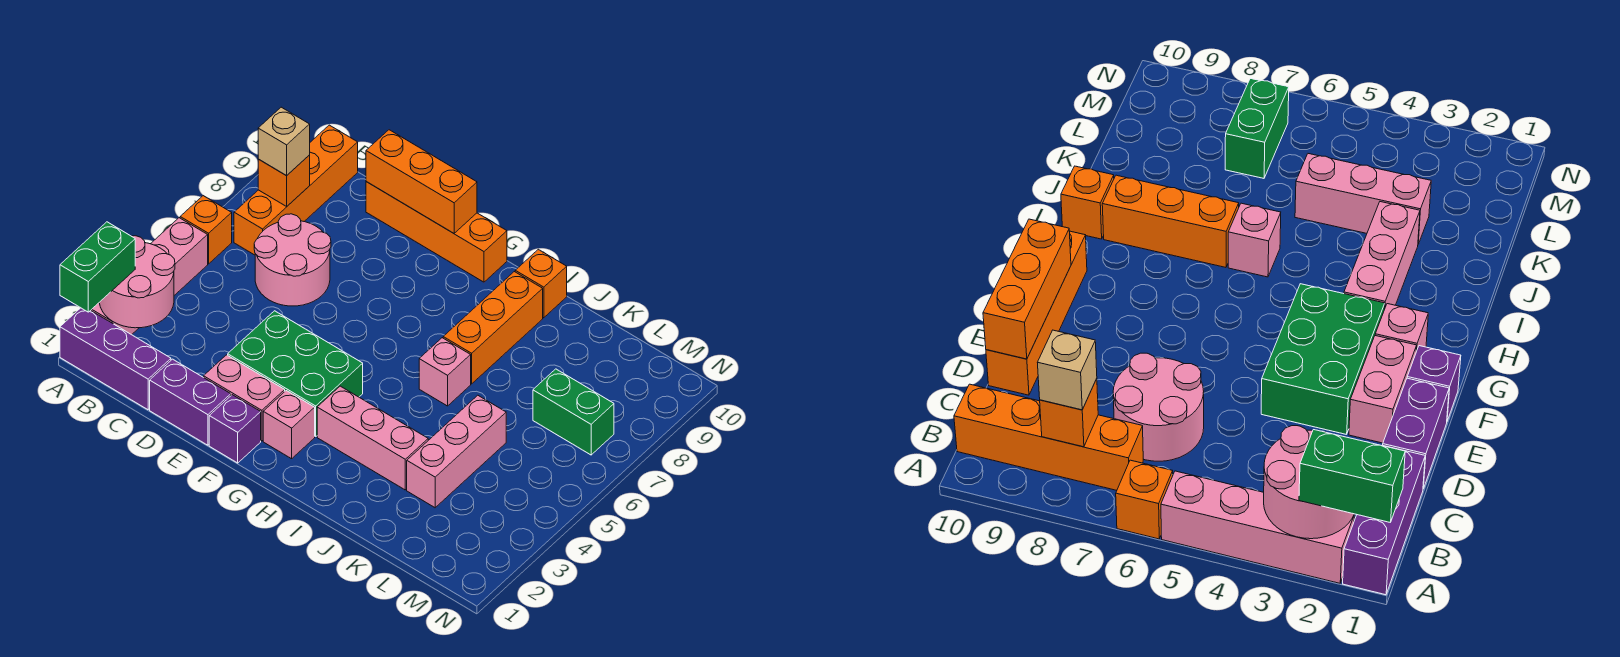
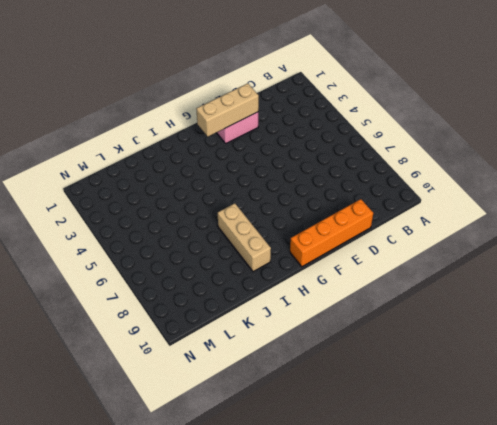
tan brick E2:G2 level 2 -> none
tan brick I7:I9 level 1 -> orange brick I7:I9 level 1
none -> purple brick A1:C1 level 1
none -> pink brick A2:A5 level 1
none -> orange brick A6 level 1

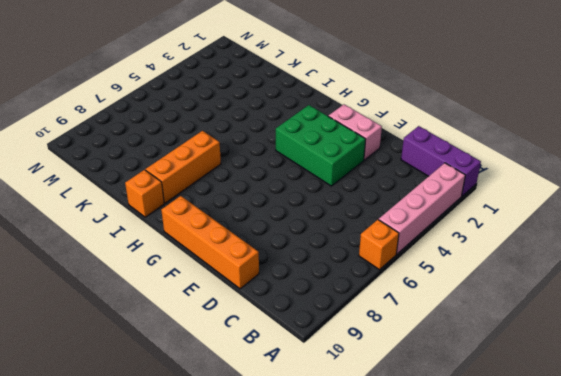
none -> orange brick B7:B10 level 1
none -> pink round brick C6:D7 level 1
none -> purple brick D1:E1 level 1

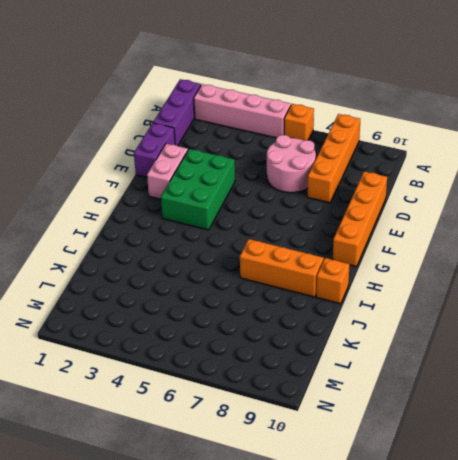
orange brick A8:D8 level 1 -> orange brick B7:B10 level 1
none -> purple brick F1 level 1
none -> pink brick G2 level 1
none -> pink brick H3:J3 level 1

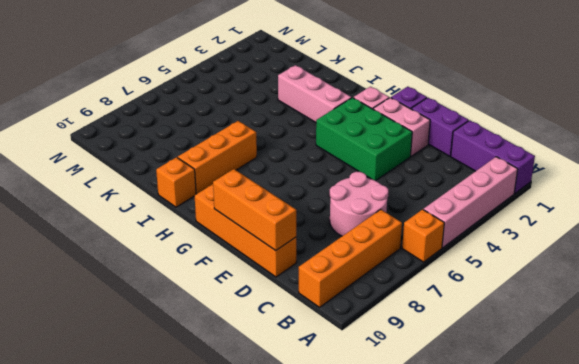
none -> pink brick I6 level 1
none -> pink brick K3:K5 level 1
none -> green brick L7:M7 level 1

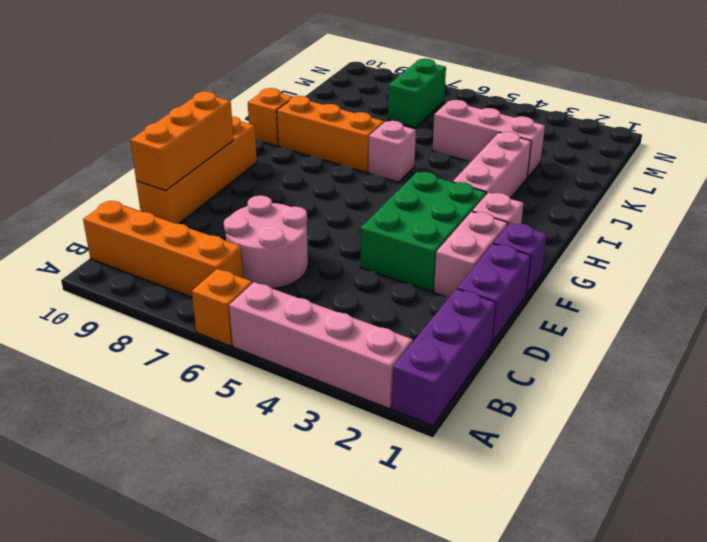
none -> pink round brick A2:B3 level 2
none -> orange brick B8 level 2
none -> green brick A1:A2 level 3

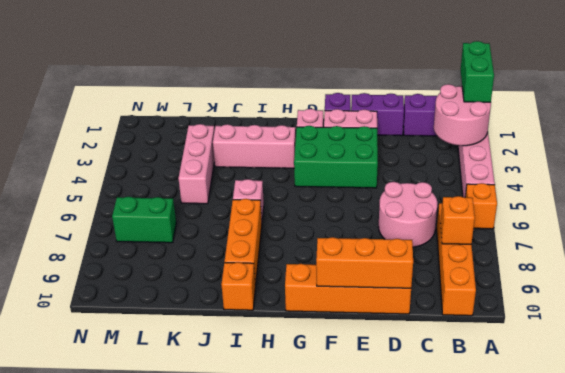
none -> tan brick B8 level 3

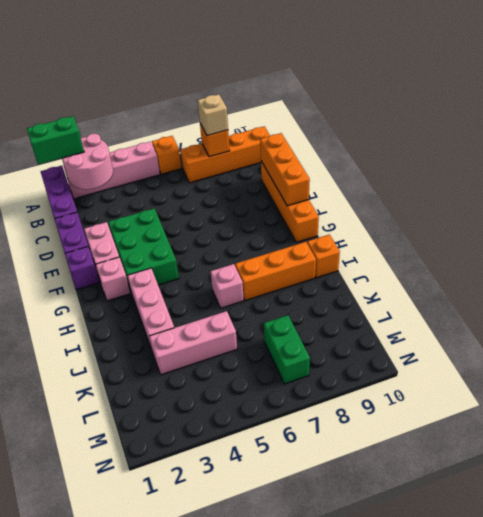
none -> pink round brick C6:D7 level 1

